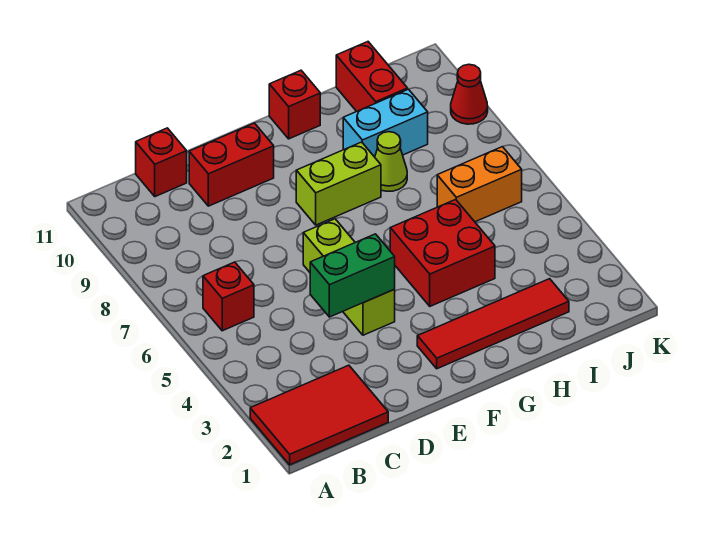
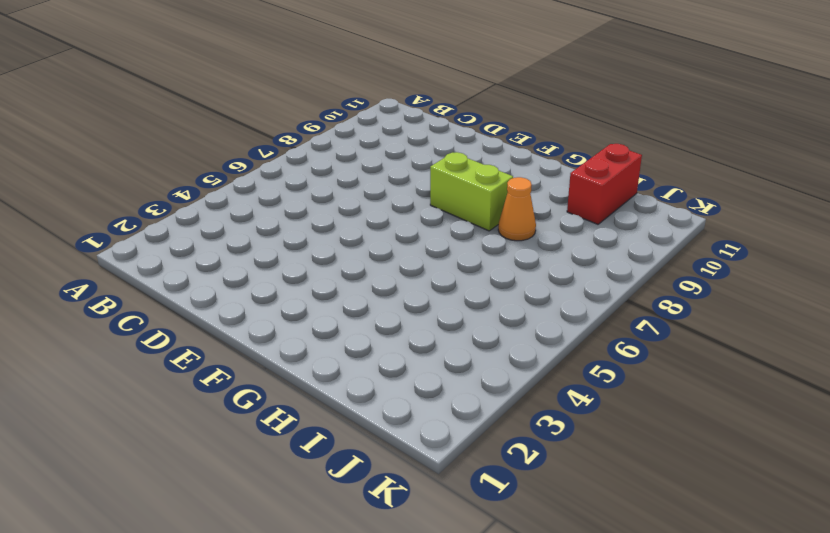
orange cone H8 level 1 -> lime cone H8 level 1
none -> red tile A1:C2 level 1
none -> red brick B6 level 1
none -> red brick C11 level 1

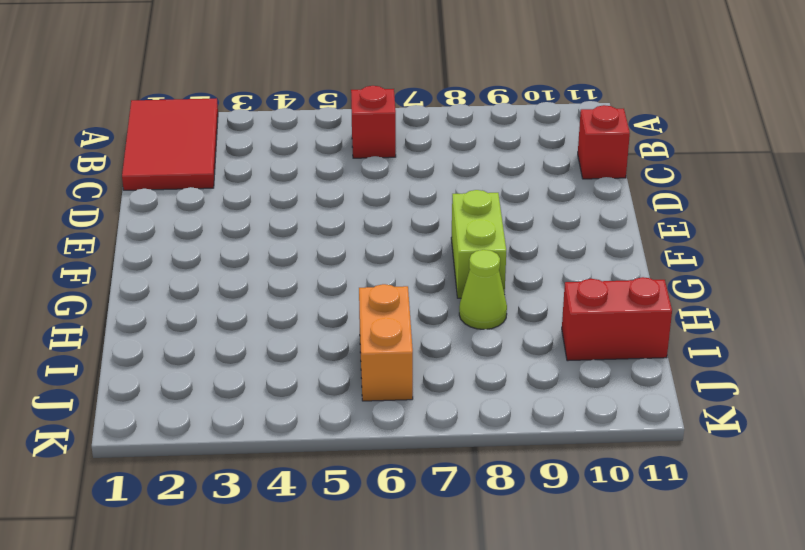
none -> red brick D10:E10 level 1
none -> lime brick E4:E6 level 1
none -> red tile F2:I2 level 1

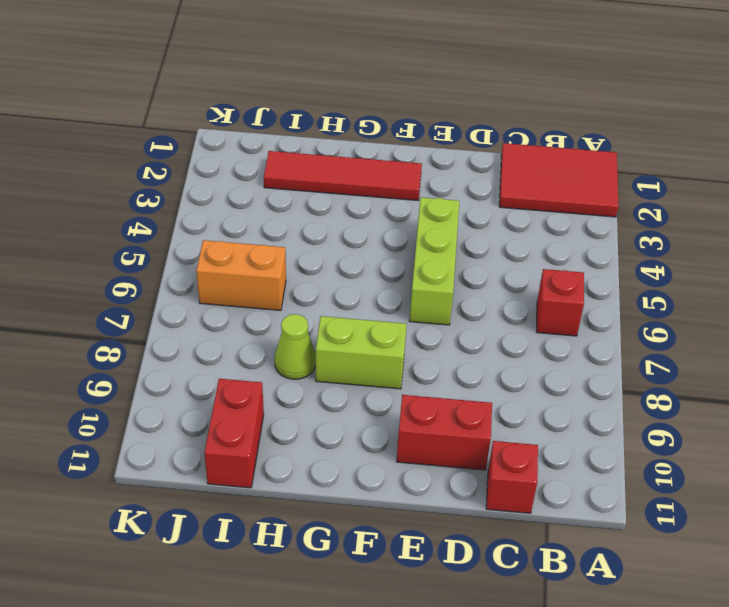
none -> red brick G4:H5 level 1
none -> red brick G11 level 1
none -> cyan brick H9:I9 level 1

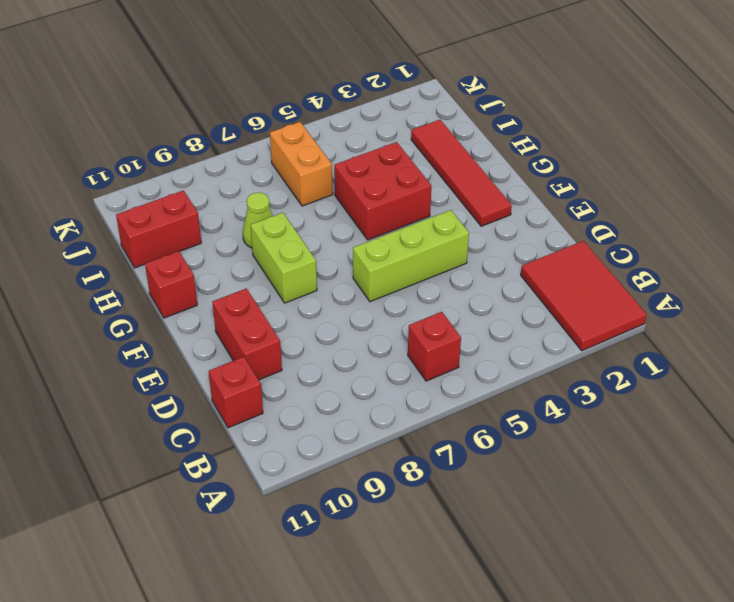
none -> cyan brick H9:I9 level 1
none -> red cone K9 level 1
none -> green brick D4:E4 level 2

